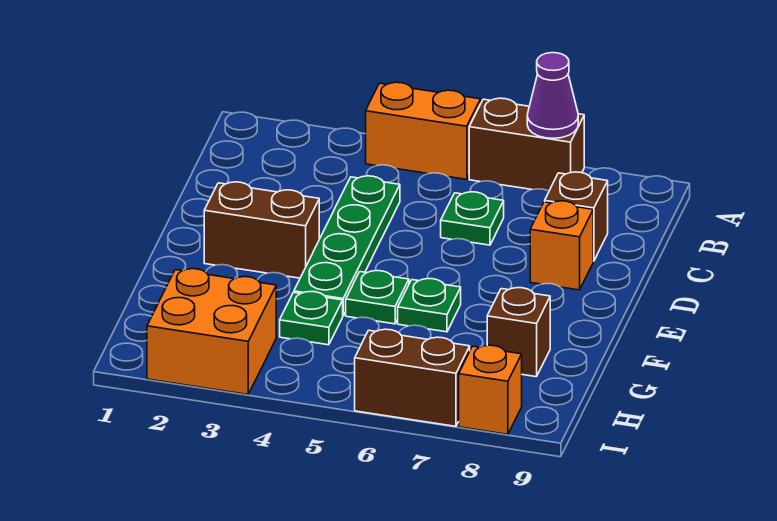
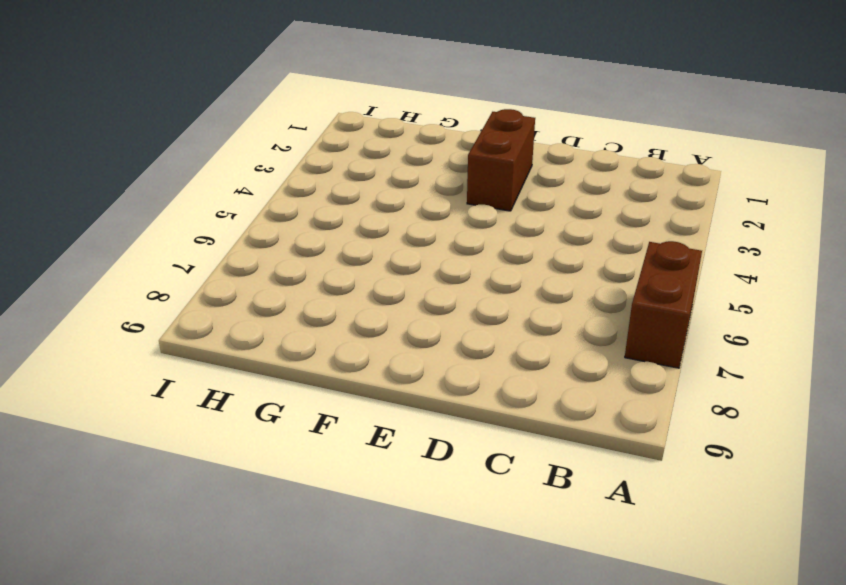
none -> orange brick A4:A5 level 1
none -> green plate C4:F4 level 1
none -> green plate C6 level 1

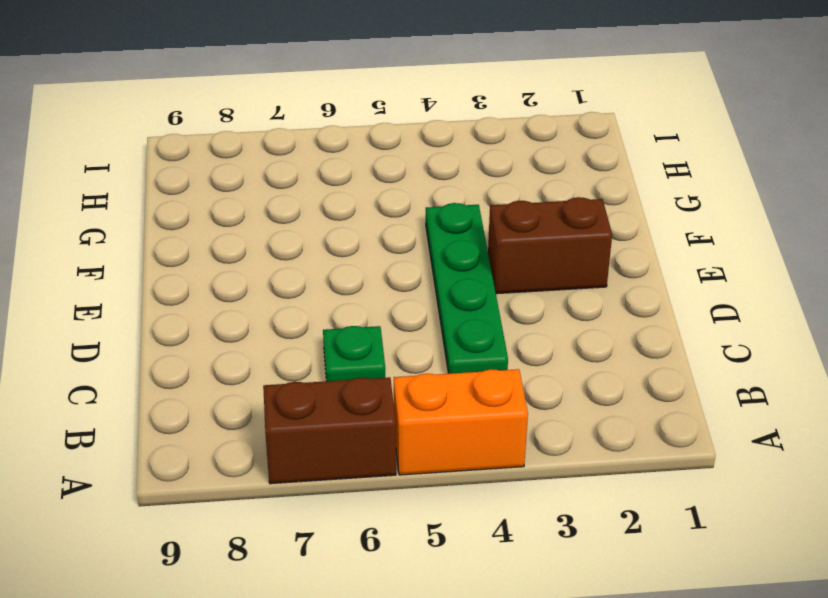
none -> brown brick C8 level 1
none -> orange brick D8 level 1
none -> green plate F5 level 1

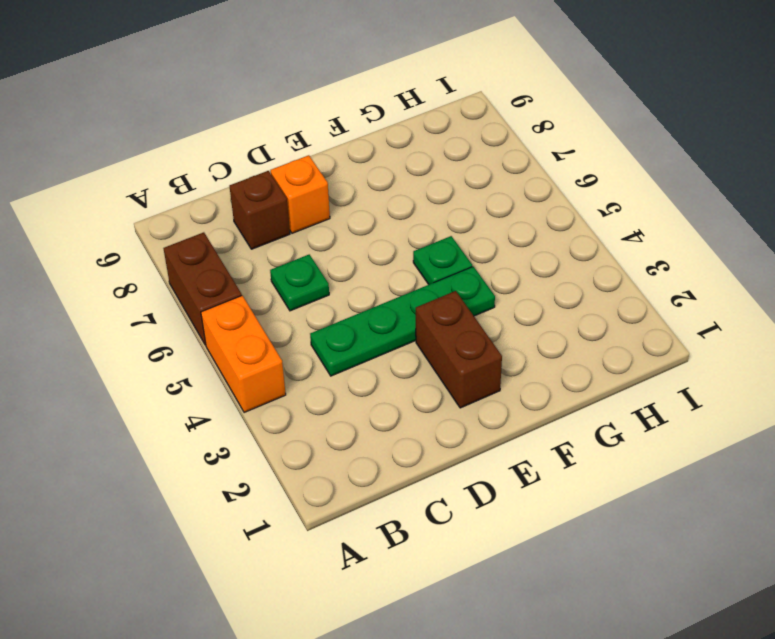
none -> green plate F6 level 1
none -> green plate G4 level 1
none -> brown brick G8 level 1

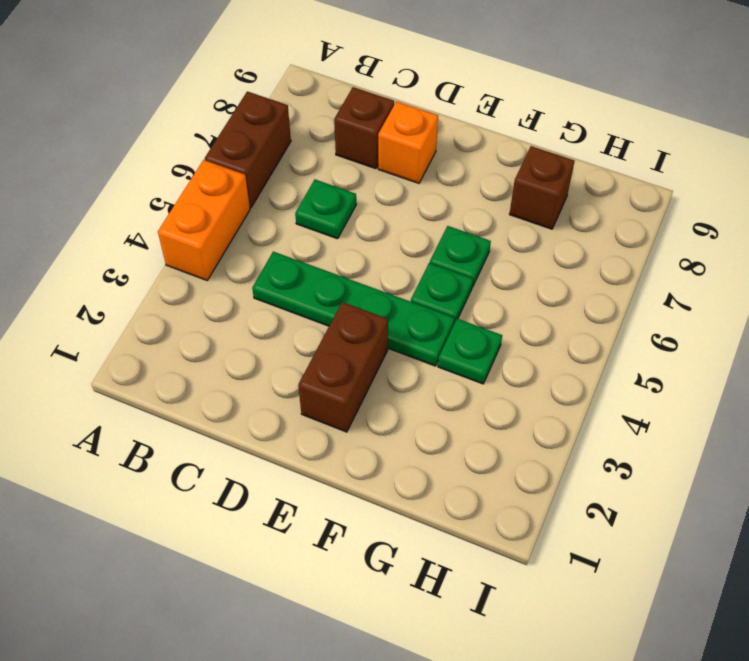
none -> orange brick H2:I3 level 1
none -> brown brick I6:I7 level 1
none -> orange brick I8 level 1

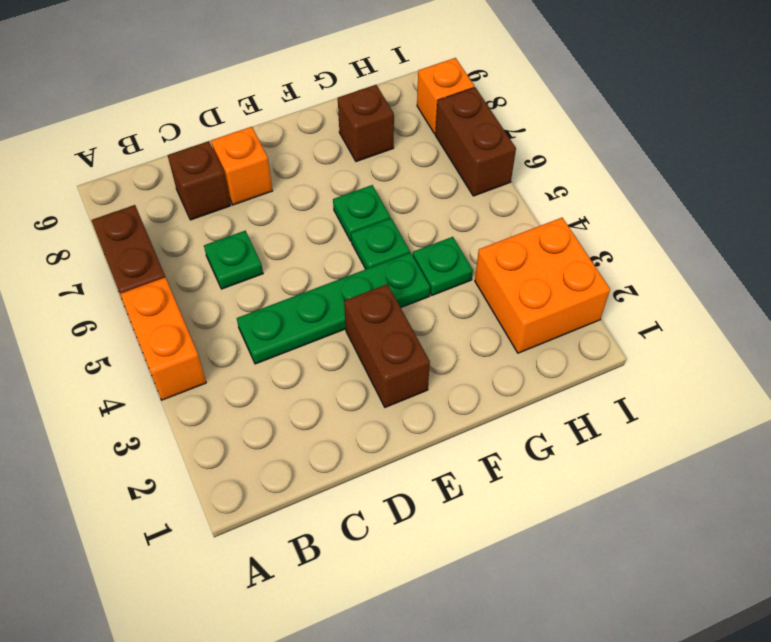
none -> purple cone A7 level 2

